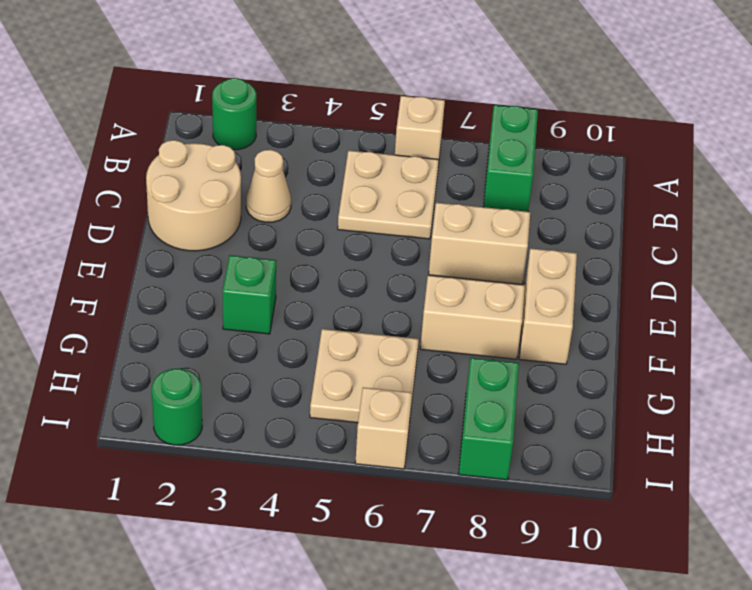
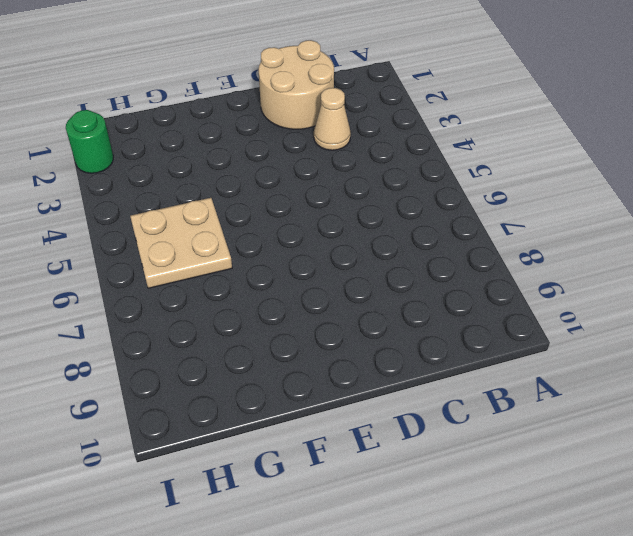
none -> green round brick A2 level 1
none -> tan brick A6 level 1
none -> green brick A8:B8 level 1

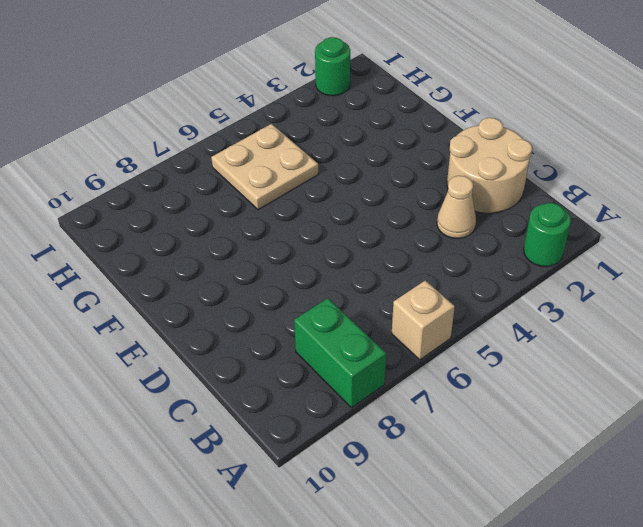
none -> tan plate B5:C6 level 1
none -> tan brick D7:D8 level 1
none -> tan brick E9:F9 level 1

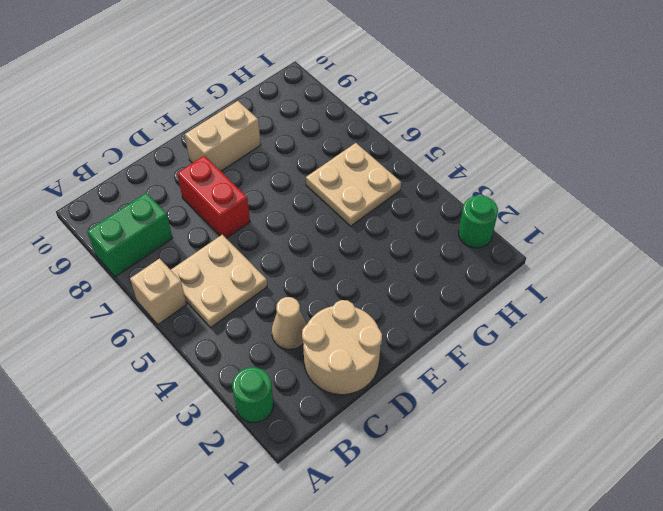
red brick D7:D8 level 1 -> tan brick D7:D8 level 1
none -> green brick F3 level 1
none -> tan brick F7:F8 level 1
none -> green brick H8:I8 level 1

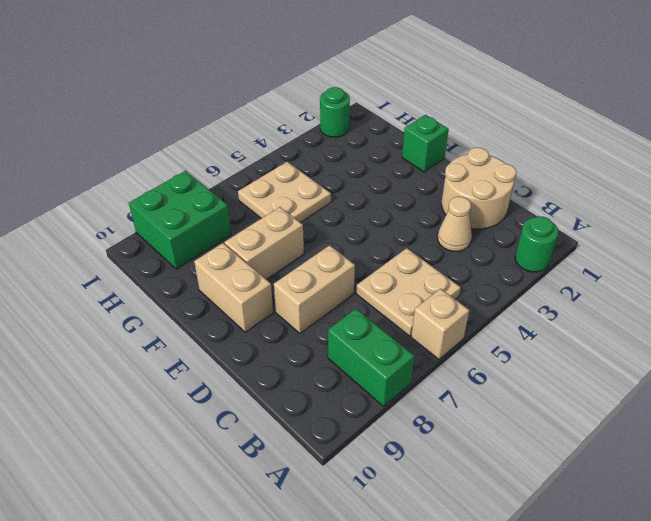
green brick F1 level 1 -> green brick F3 level 1
green brick H8:I9 level 1 -> green brick H8:I8 level 1
none -> tan brick I6 level 1

